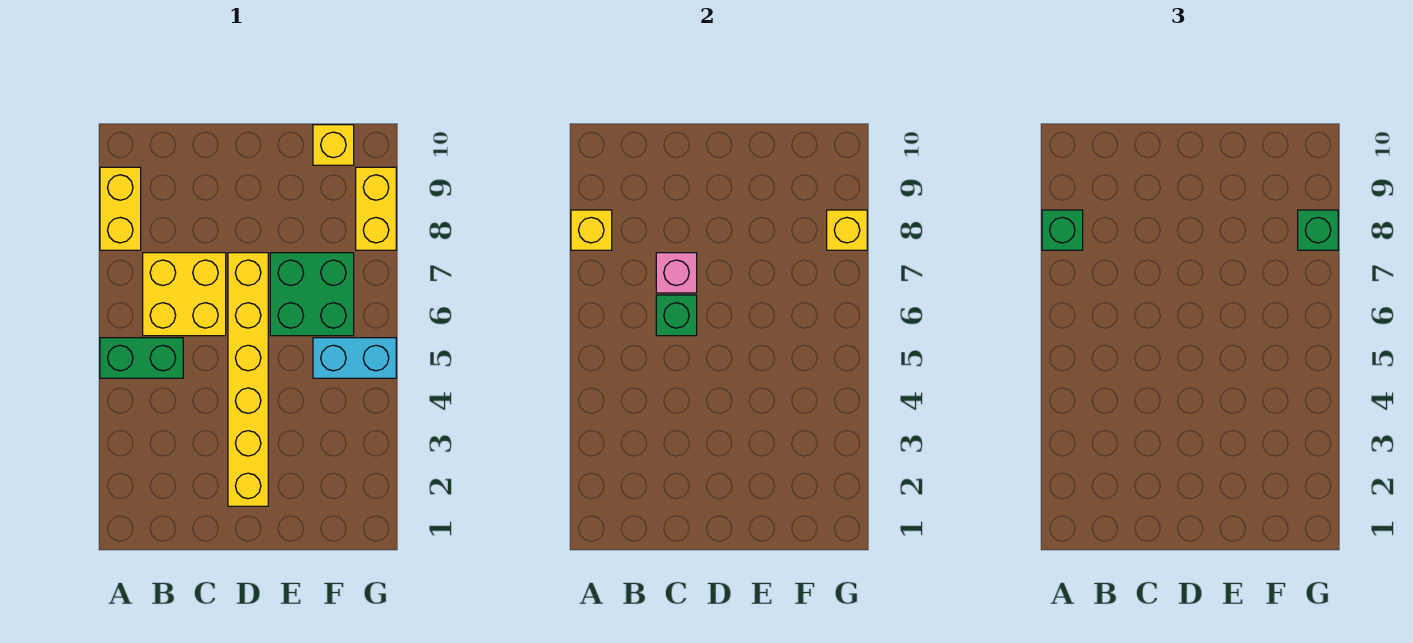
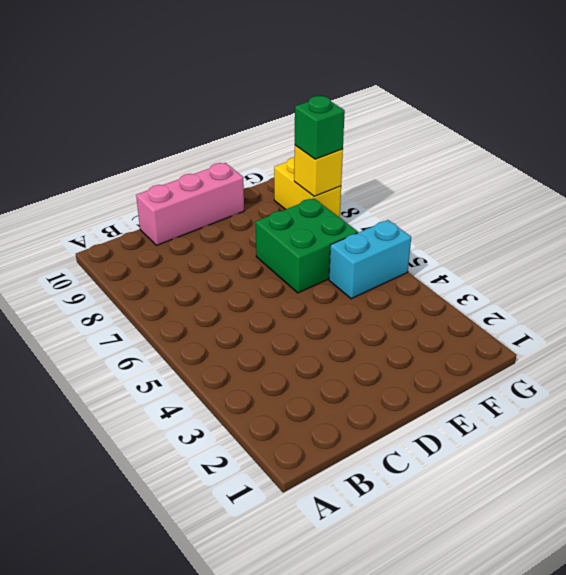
pink brick C10:E10 level 1 -> none
none -> green brick A5:B5 level 1
none -> yellow brick A8:A9 level 1
none -> yellow brick B6:C7 level 1

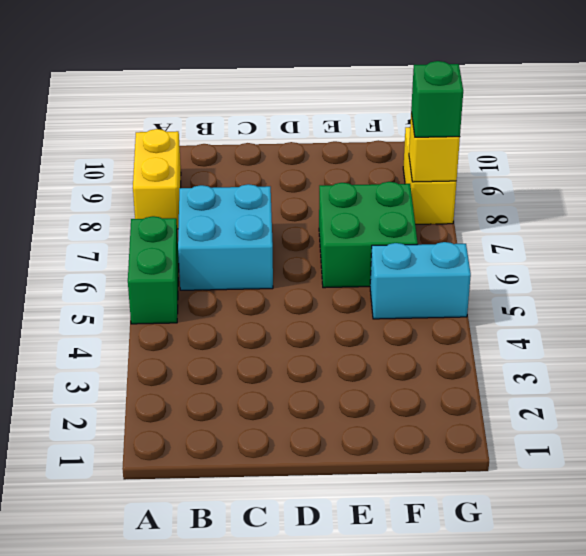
green brick A5:A6 level 1 -> green brick A5:B5 level 1
cyan brick B6:C7 level 1 -> yellow brick B6:C7 level 1
none -> yellow brick D2:D7 level 1
none -> yellow brick F10 level 1
none -> yellow brick A8 level 2

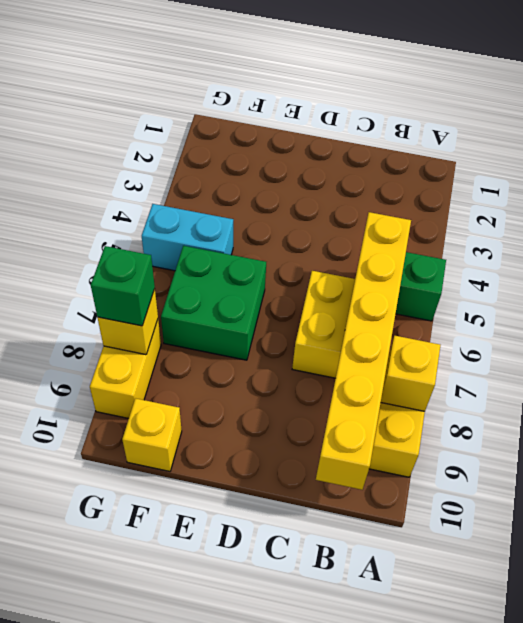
yellow brick B5:B10 level 2 -> yellow brick D2:D7 level 1
none -> green brick C6 level 2
none -> pink brick C7 level 2
none -> green brick A8 level 3

